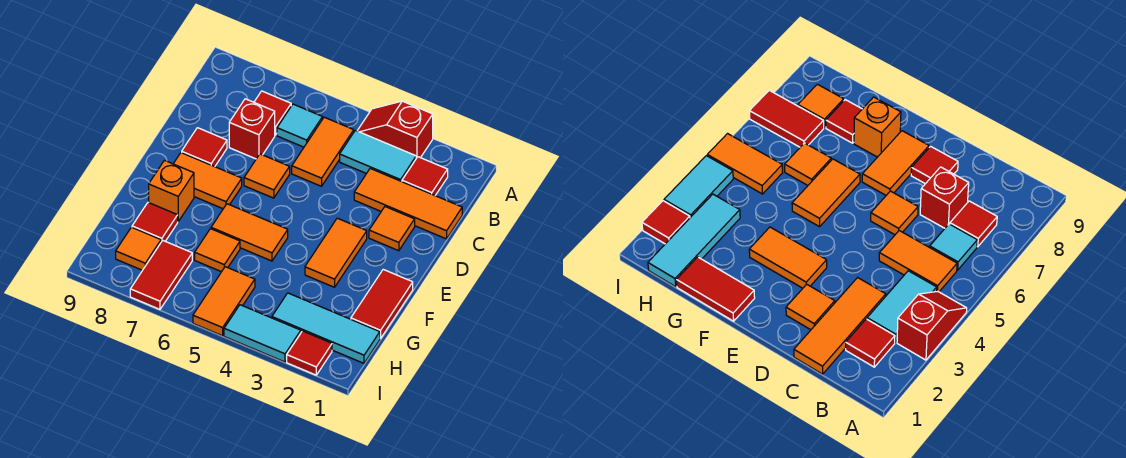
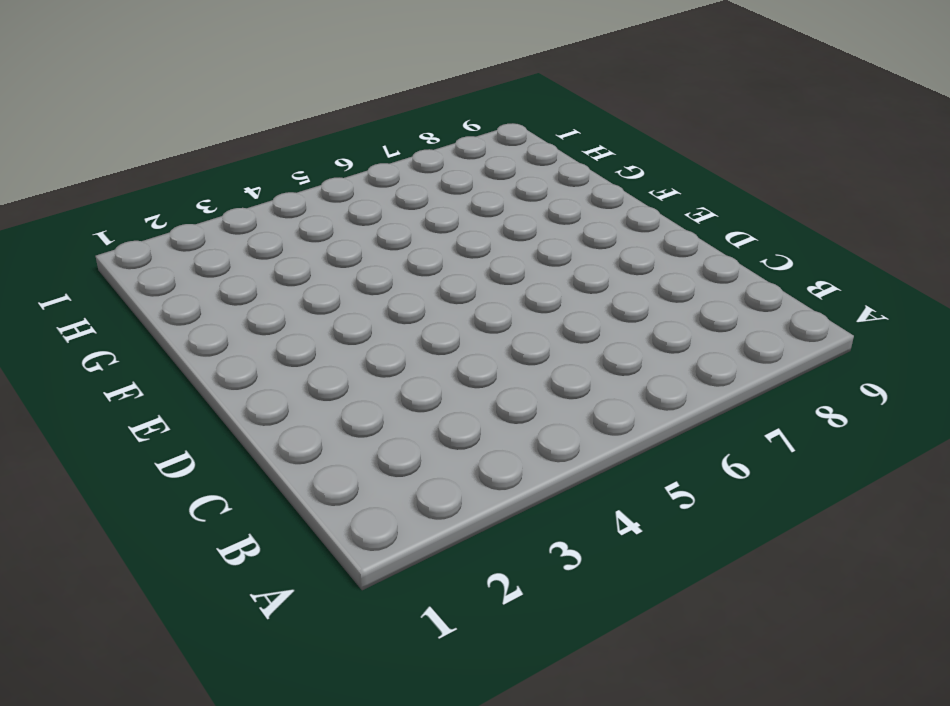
none -> red slope A3:A4 level 1 top 3
none -> red tile B2 level 1
none -> cyan tile B3:B4 level 1

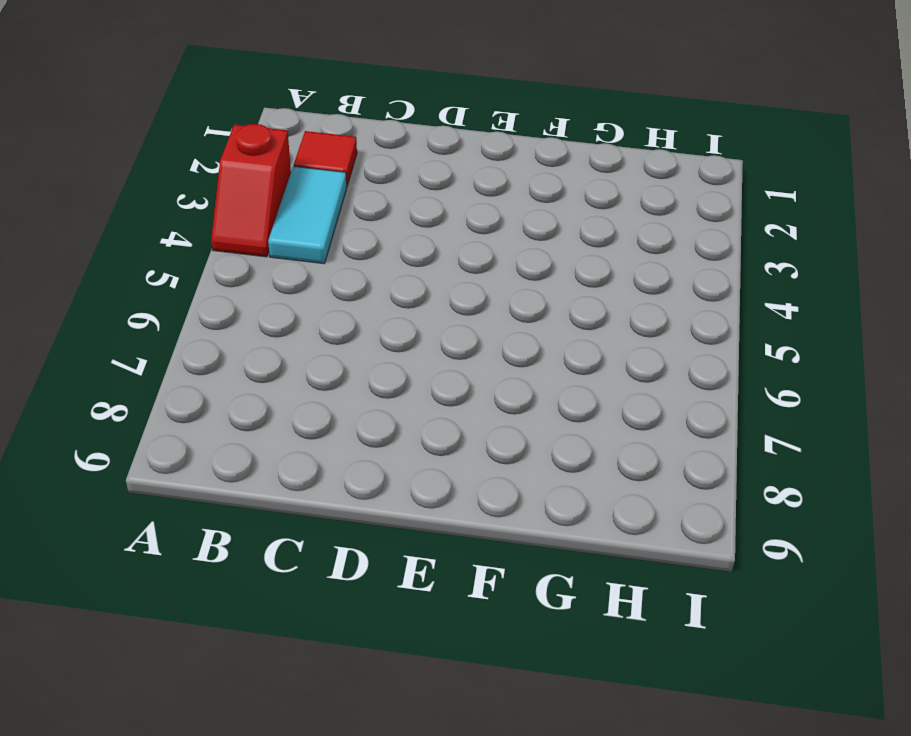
none -> orange tile B5:C5 level 1
none -> cyan tile B6 level 1
none -> red tile B7 level 1

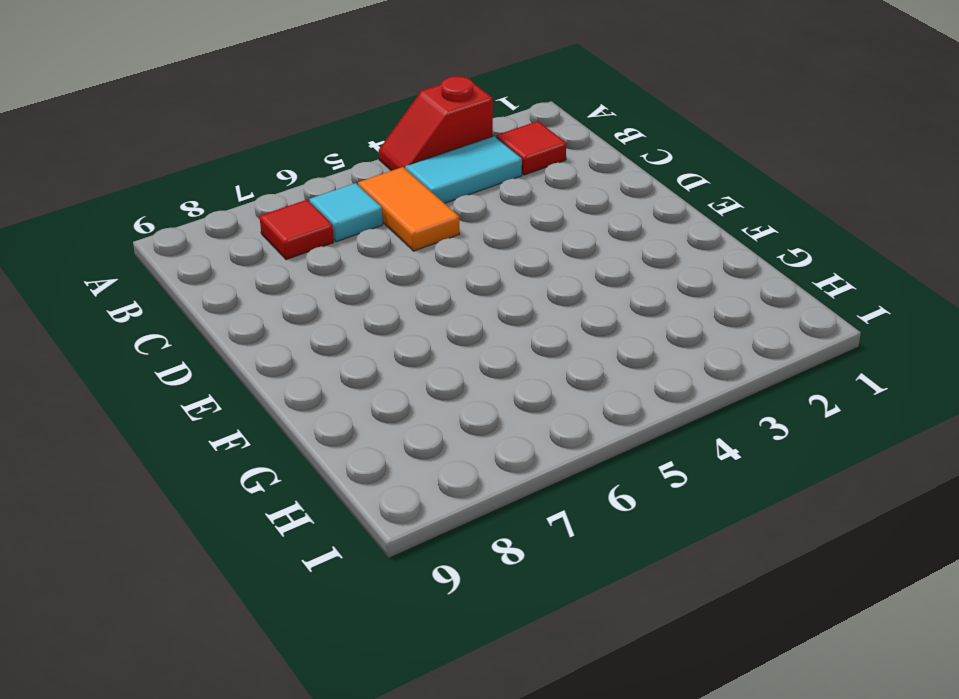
none -> orange tile C1:C3 level 1
none -> red brick C7 level 1
none -> orange tile D2 level 1

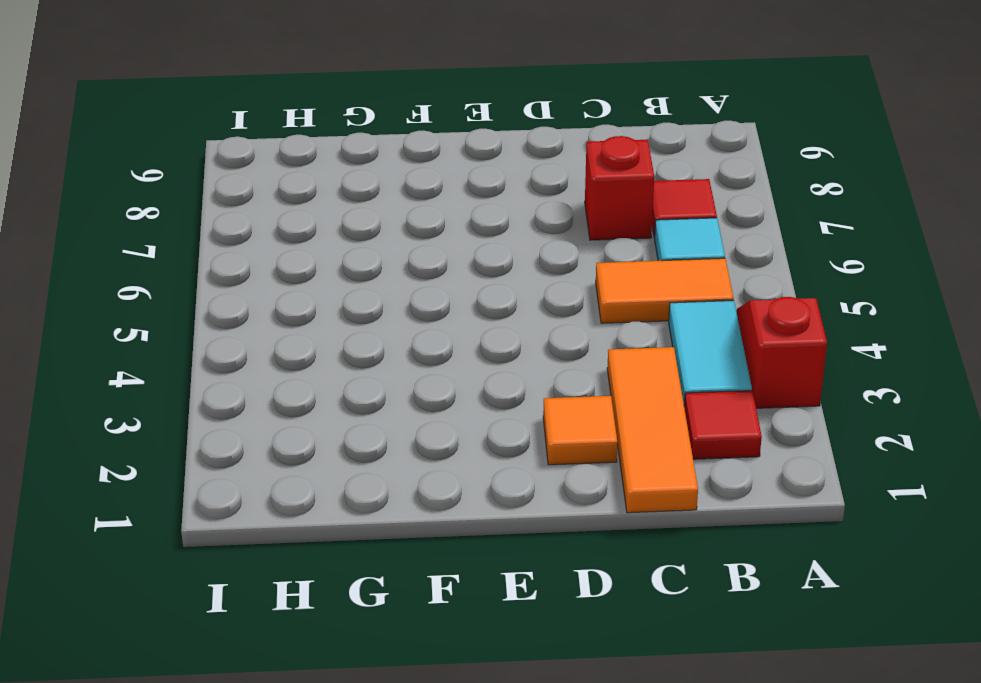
none -> orange tile D6 level 1
none -> red tile D8 level 1
none -> orange tile E3:F3 level 1

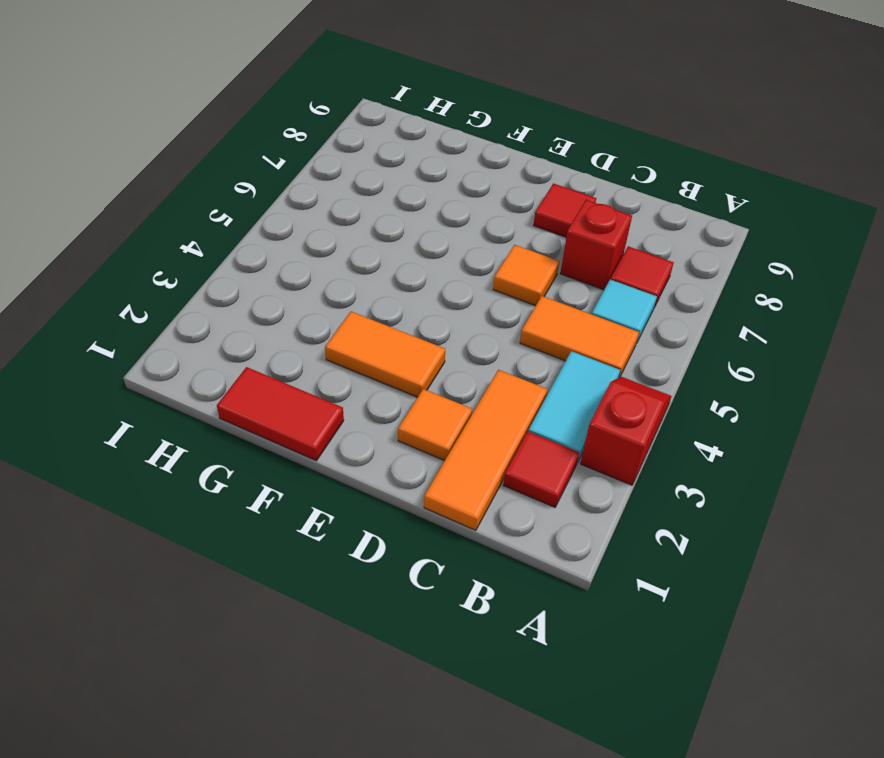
none -> orange tile E7:E8 level 1
none -> orange tile F5:F6 level 1
none -> orange brick F8 level 1

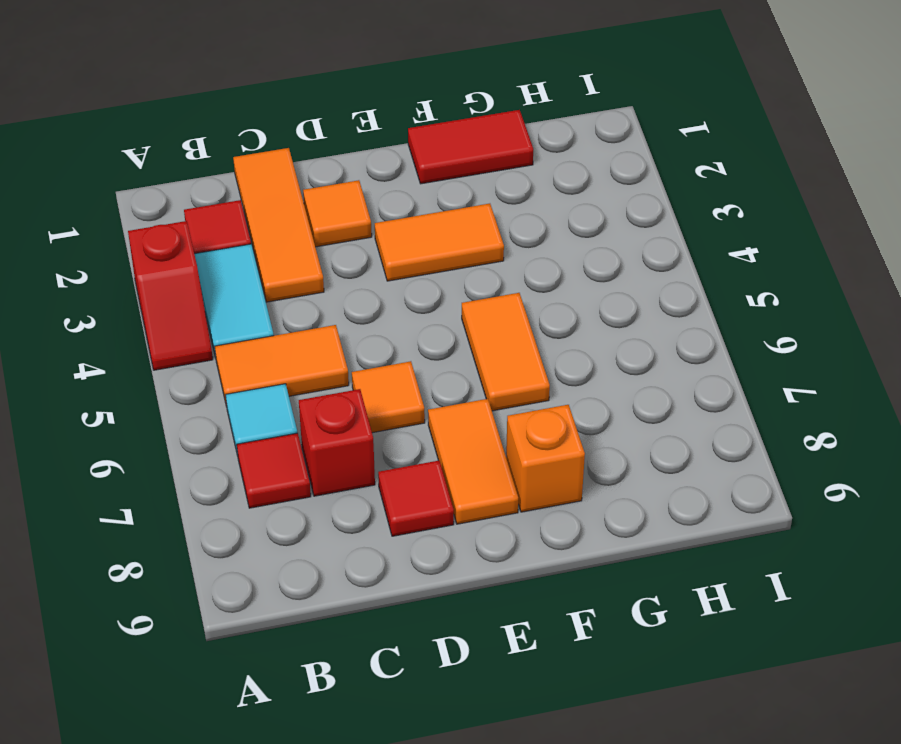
none -> orange tile G6 level 1
none -> red tile G8 level 1
none -> cyan tile H1:H3 level 1

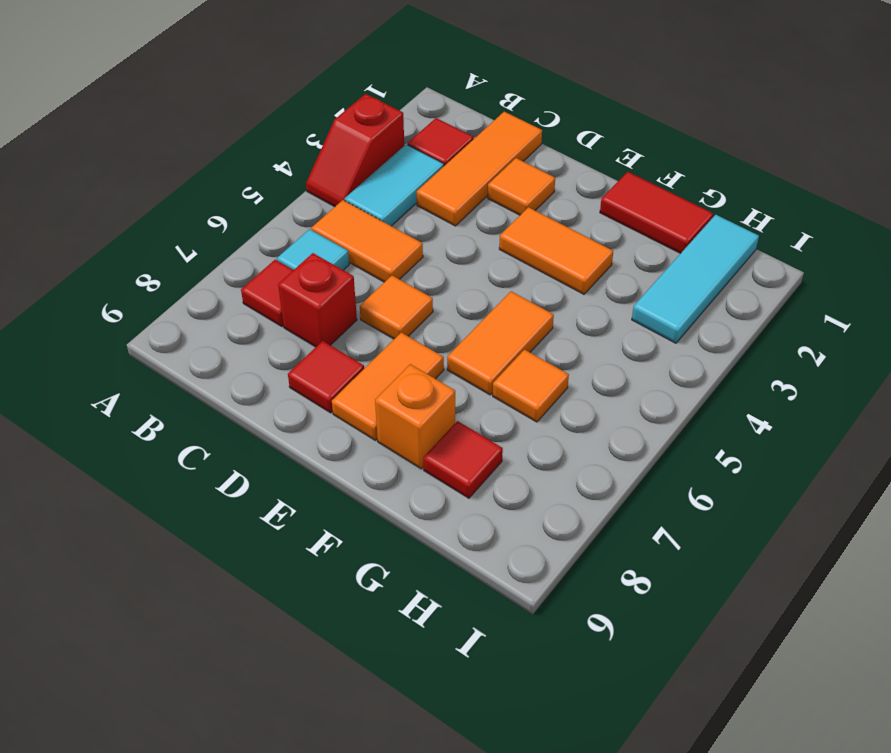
none -> orange tile H5:I5 level 1
none -> red tile H7:I7 level 1
none -> orange tile H8 level 1

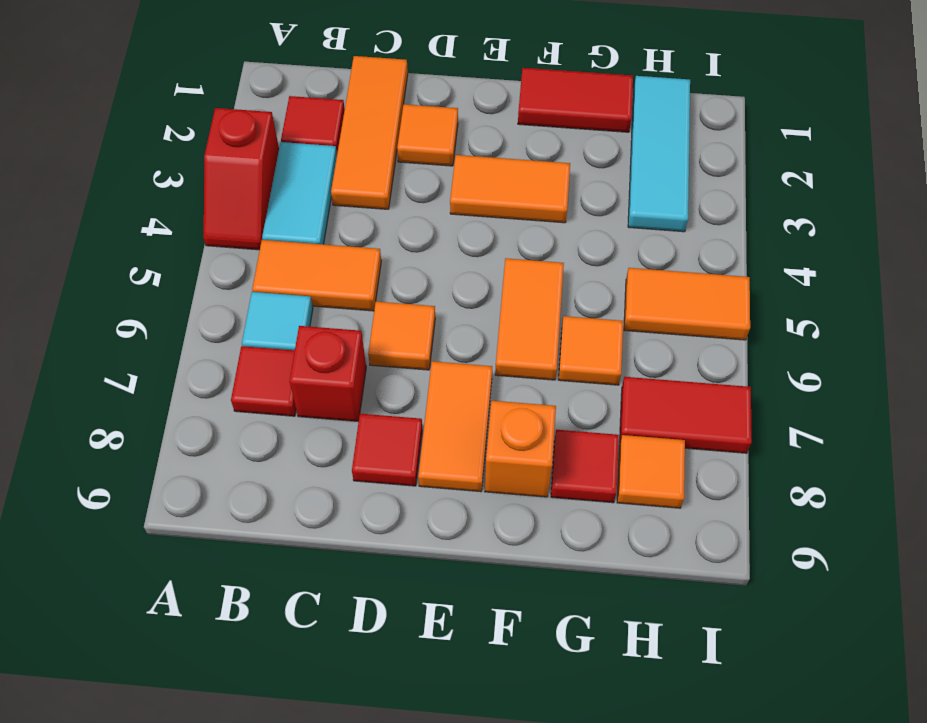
none -> red tile I2 level 1
none -> cyan tile I3:I4 level 1

